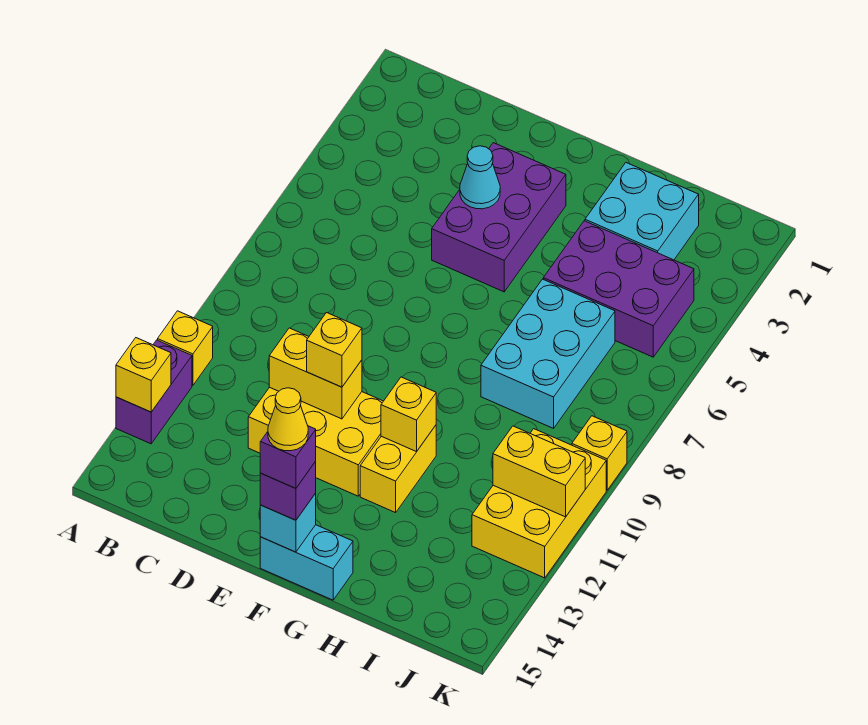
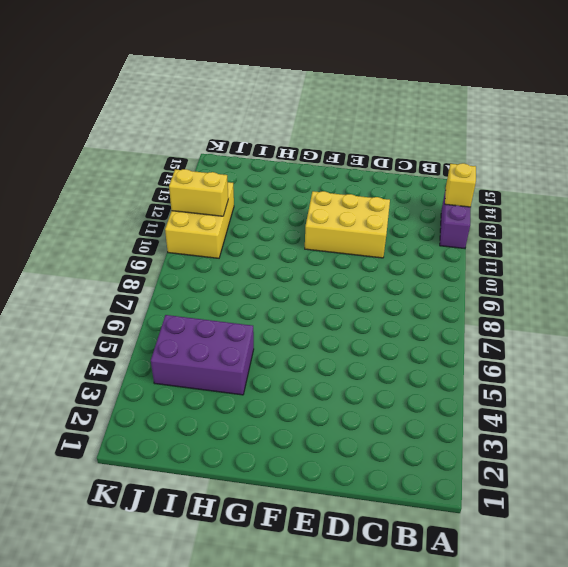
none -> yellow brick A11 level 1
none -> purple brick E3:F5 level 1
none -> cyan brick F15:G15 level 1

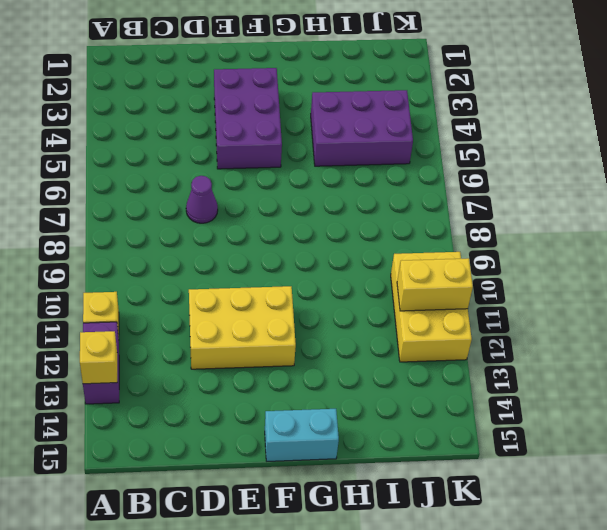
purple cone D7 level 1 -> none
none -> yellow brick G11:G12 level 1
none -> cyan brick H2:I3 level 1
none -> cyan brick H6:I8 level 1

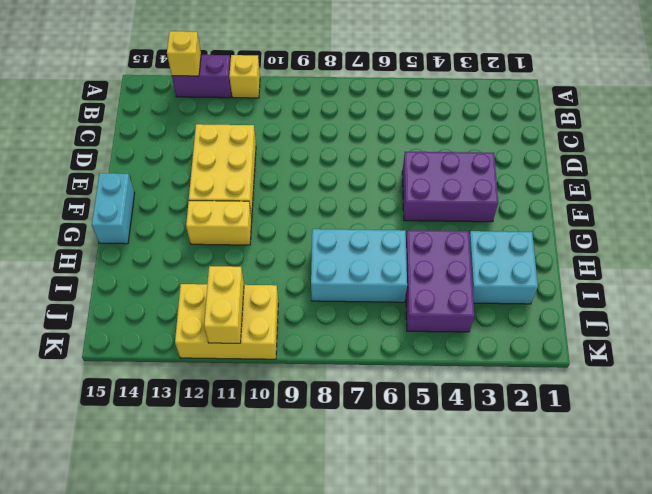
none -> yellow brick K9 level 1
none -> yellow brick D11:E11 level 2
none -> cyan cone E4 level 2

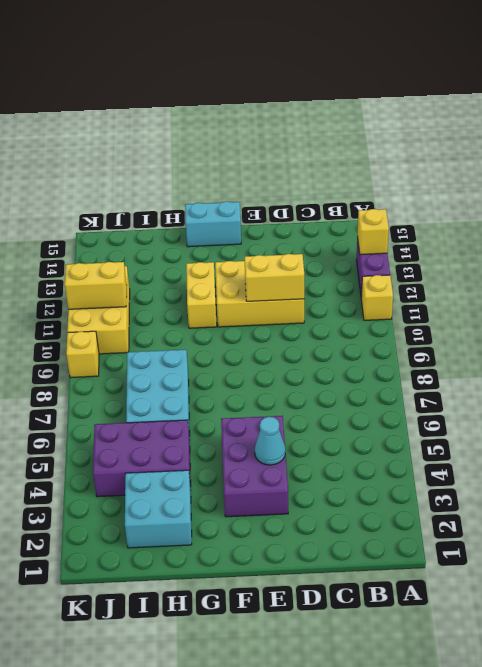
none -> cyan brick F15 level 2
none -> yellow brick G11 level 2
none -> yellow brick E11 level 3

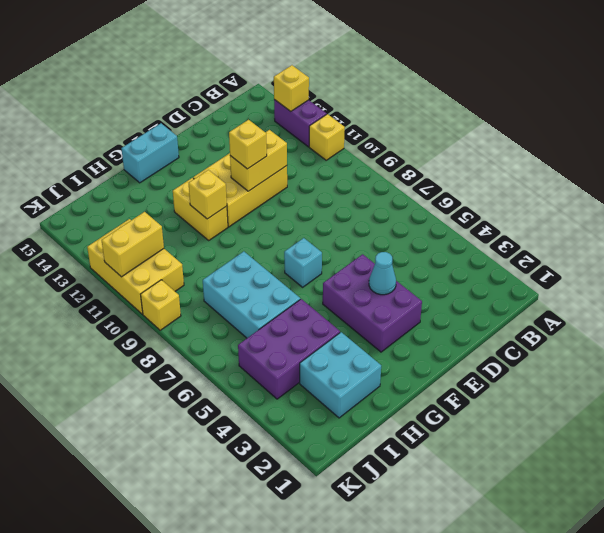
cyan brick F7 level 1 -> cyan brick F15 level 2
none -> purple brick F15 level 3
none -> purple brick F15 level 4
none -> yellow cone F15 level 5

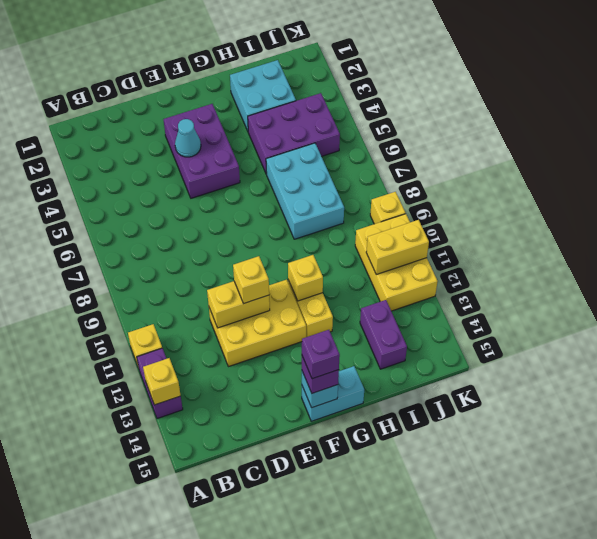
purple brick I13:I14 level 1 -> none
none -> yellow cone F15 level 5

